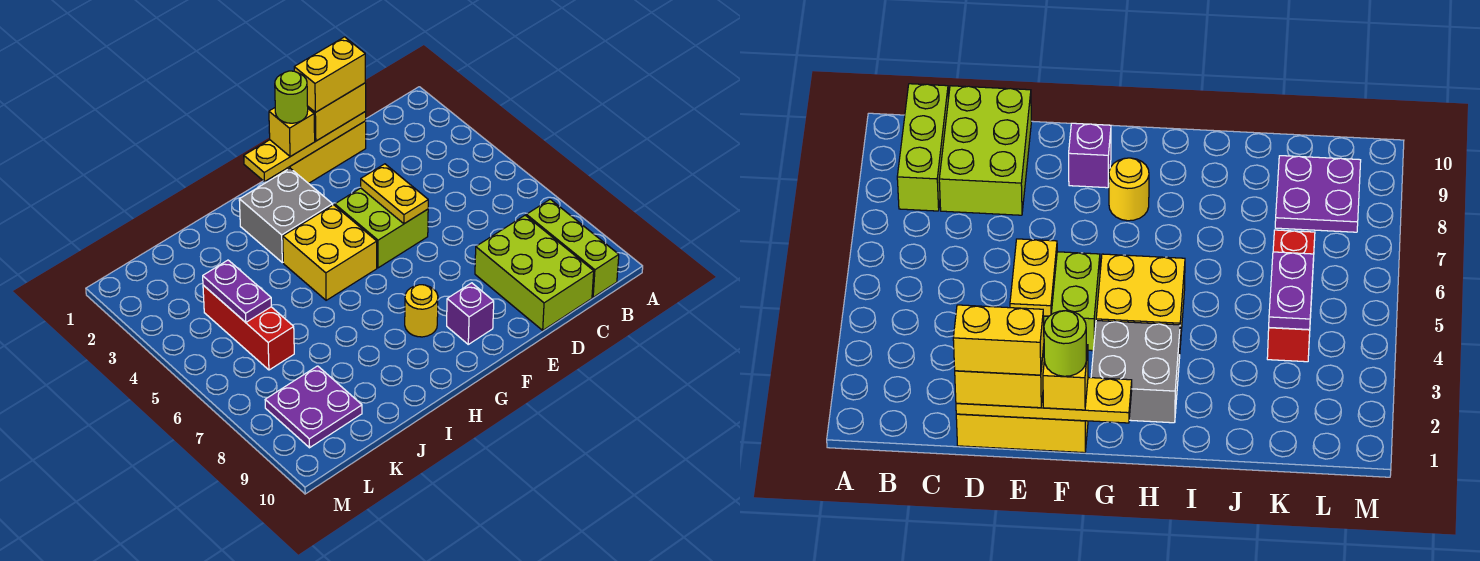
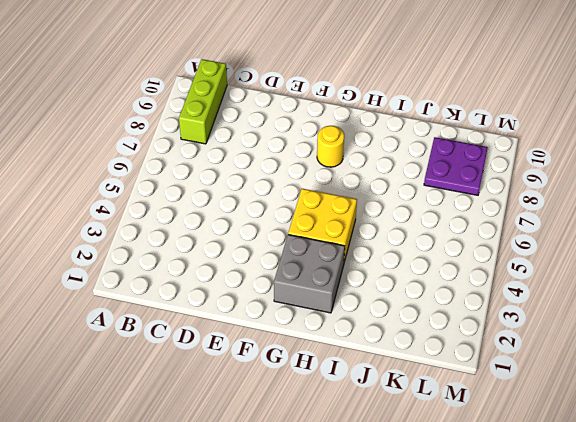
none -> lime brick C8:D10 level 1
none -> yellow brick D1:F1 level 1
none -> lime brick E4:F5 level 1

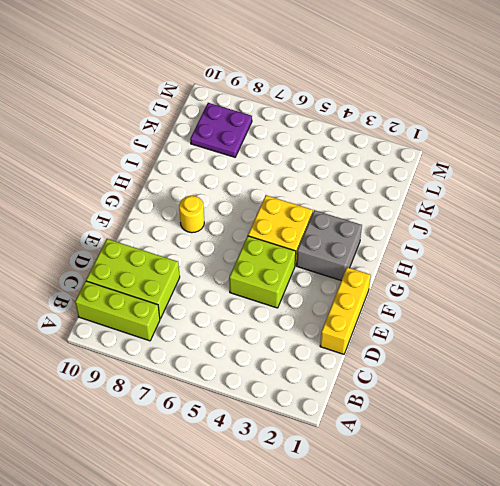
none -> purple brick F9 level 1
none -> red brick K4:K6 level 1
none -> yellow plate D1:G1 level 2

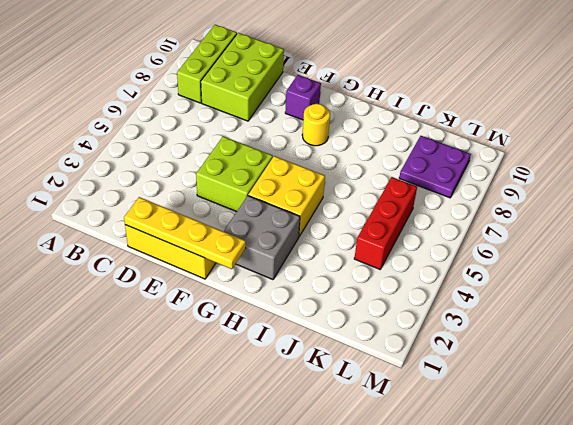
none -> yellow plate E4:E5 level 2
none -> purple plate K4:K5 level 2
none -> yellow brick D1:E1 level 3

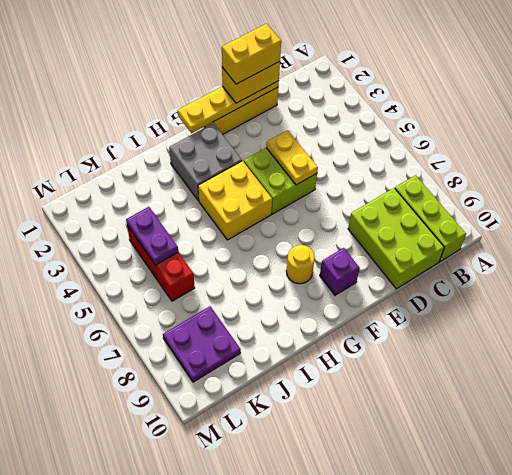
none -> yellow brick F1 level 3
none -> lime round brick F1 level 4

